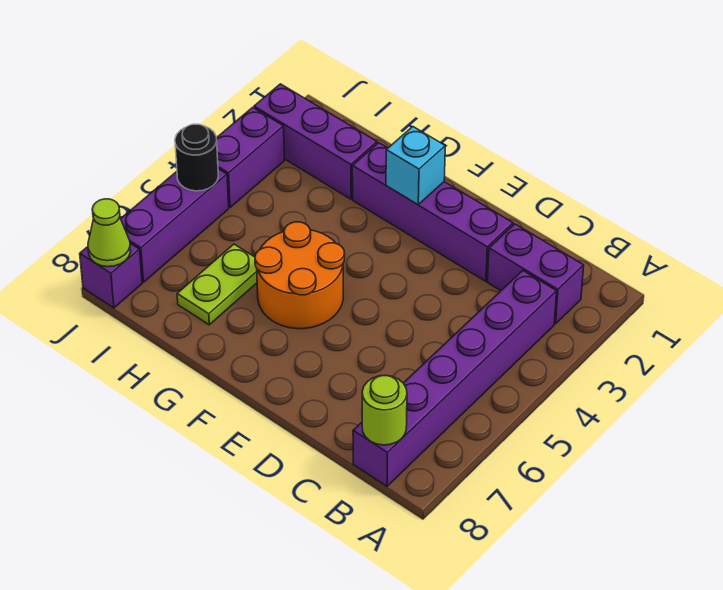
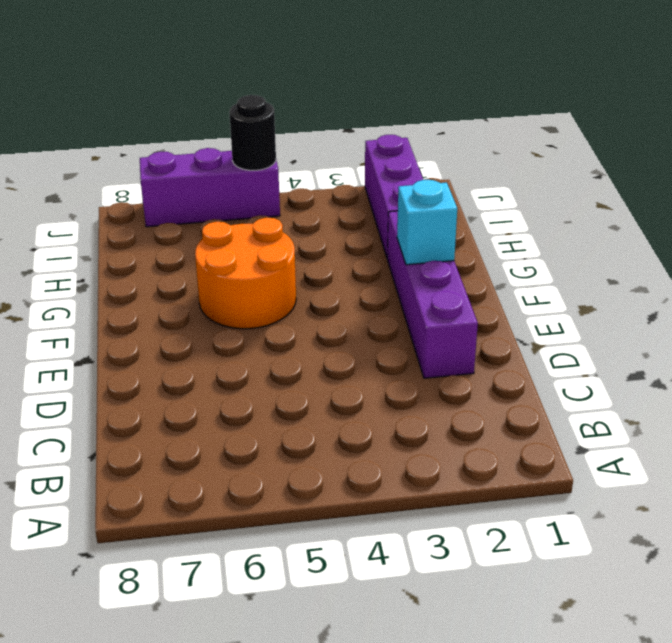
none -> purple brick B2:C2 level 1
none -> purple brick B3:B8 level 1
none -> lime plate H6:H7 level 1

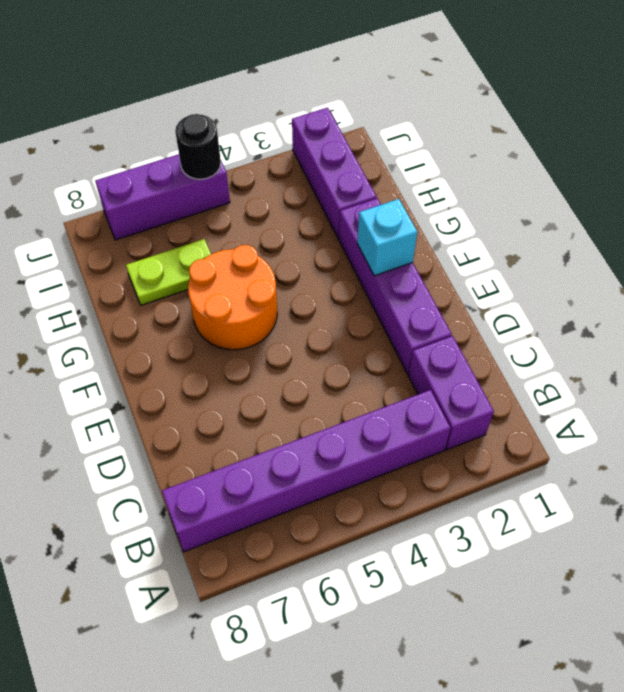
none -> purple brick J3:J4 level 1
none -> purple brick J8 level 1
none -> lime round brick B8 level 2

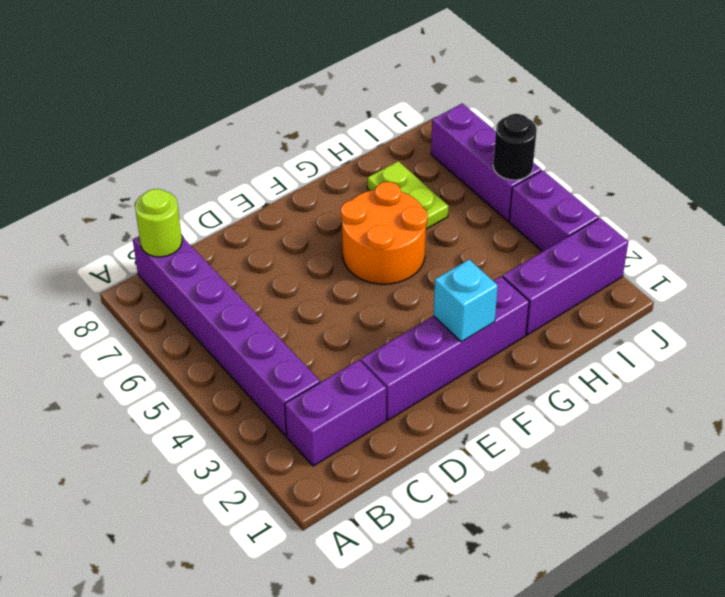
none -> purple brick J8 level 1
none -> lime cone J8 level 2

